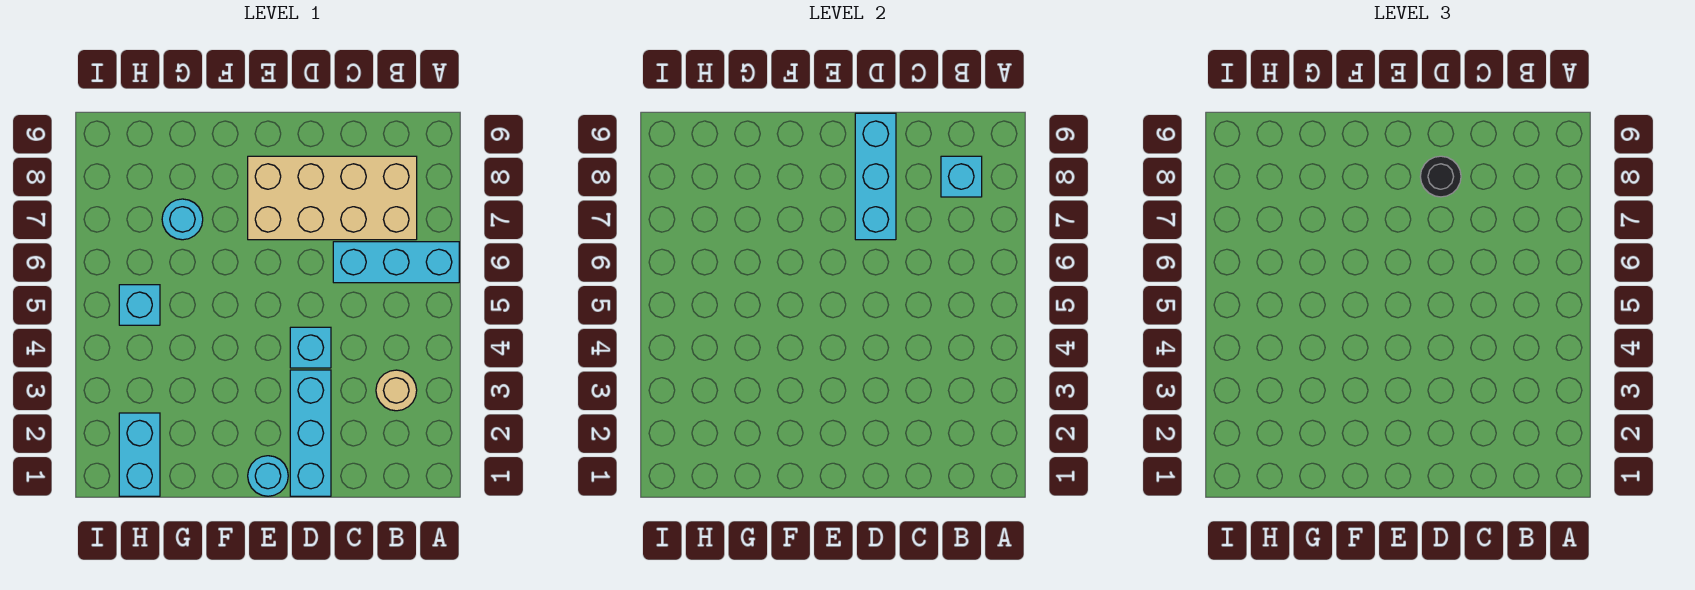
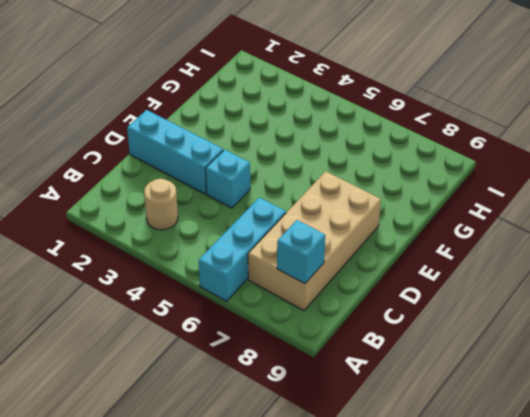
none -> cyan round brick E1 level 1
none -> cyan round brick G7 level 1
none -> cyan brick H1:H2 level 1

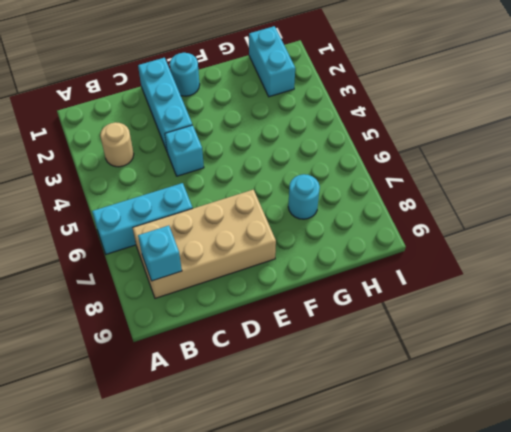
none -> cyan brick H5 level 1
none -> cyan brick D7:D9 level 2
none -> black round brick D8 level 3

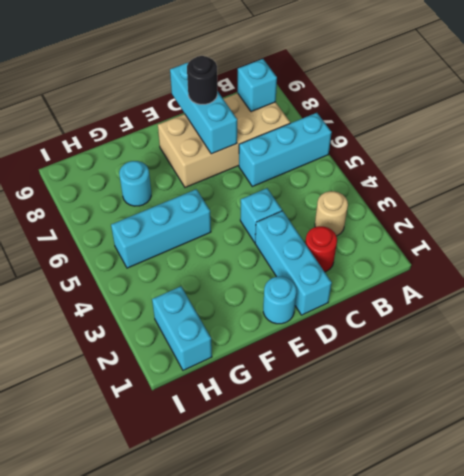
red round brick C2 level 1 -> none
cyan brick F5:H5 level 1 -> cyan brick H5 level 1

